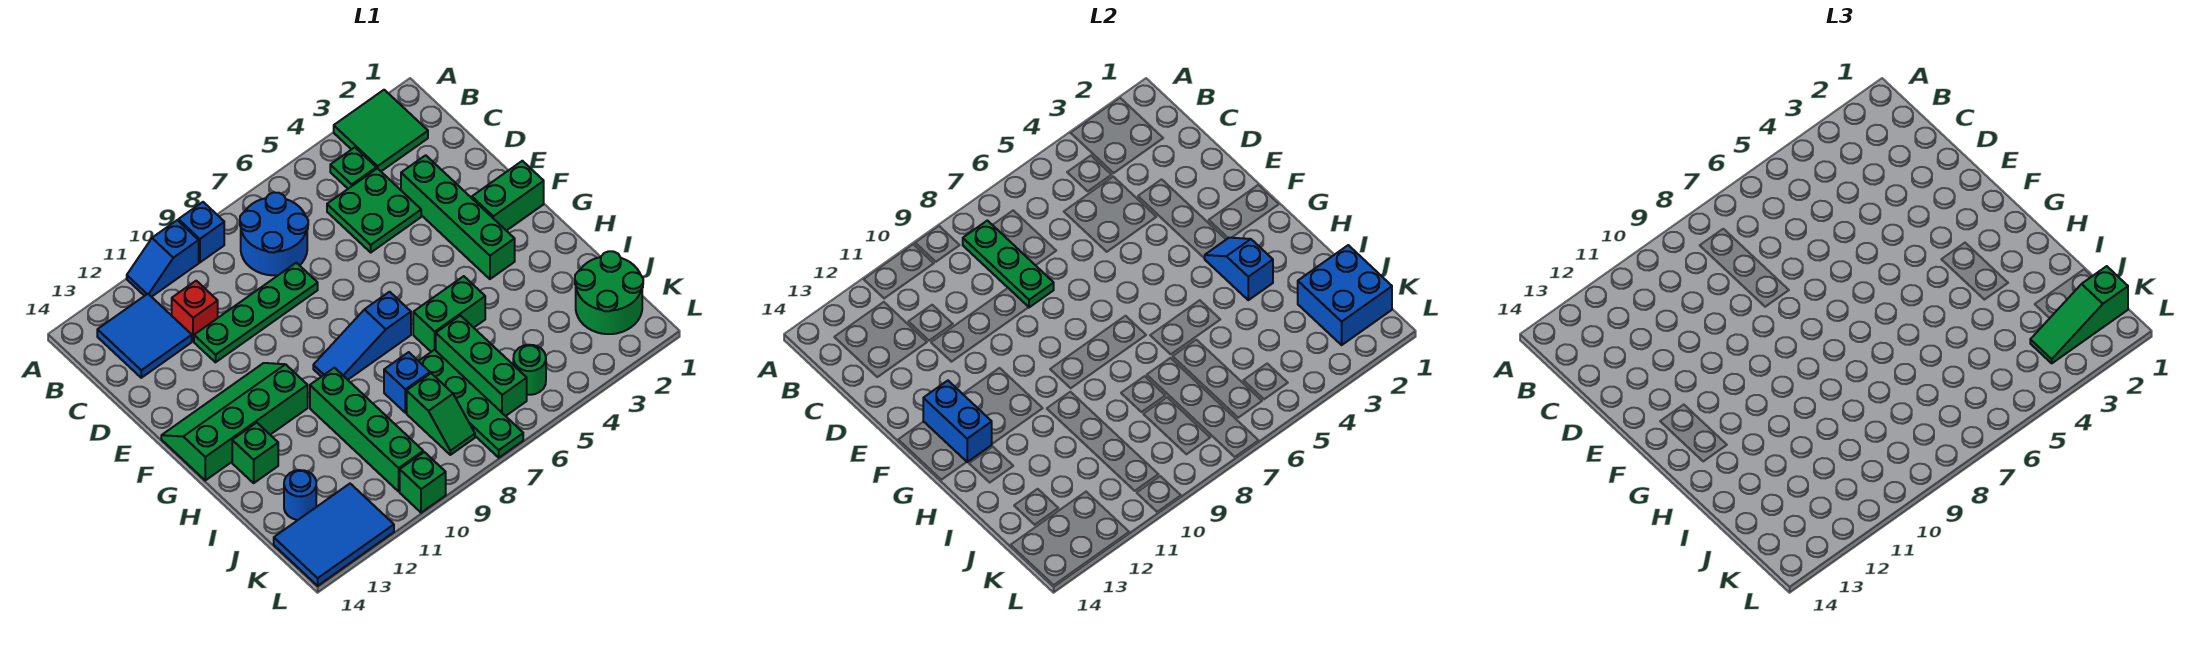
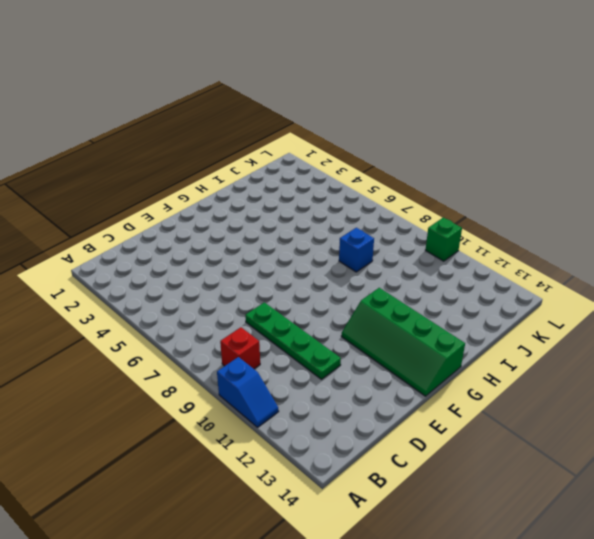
red brick B9 level 1 -> red brick C11 level 1
none -> green tile A2:B3 level 1
none -> blue brick A9 level 1
none -> green plate B4 level 1
none -> blue round brick B7:C8 level 1

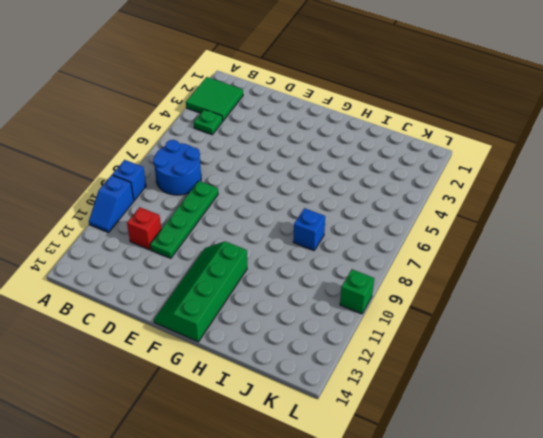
none -> blue tile B12:C13 level 1
none -> green plate C4:D5 level 1
none -> green brick D3:G3 level 1
none -> green brick F1:F2 level 1

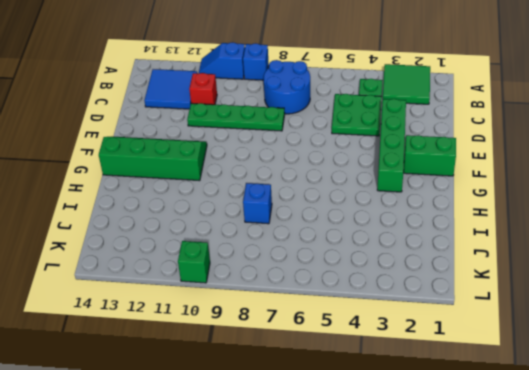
none -> blue slope G7:G9 level 1 top 7
none -> green brick H5:H6 level 1
none -> green brick H10:K10 level 1
none -> green brick H13 level 1

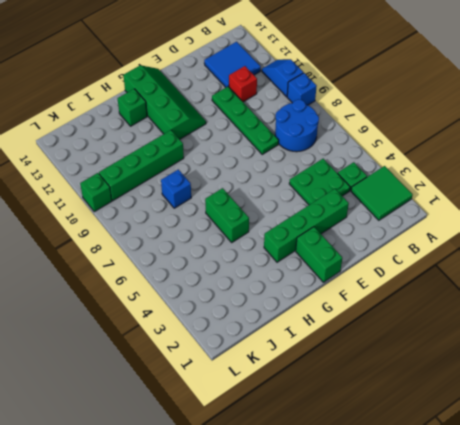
none -> blue slope G7:G9 level 1 top 7
none -> green brick I6:K6 level 1
none -> green plate I7:L7 level 1
none -> green round brick J1:K2 level 1

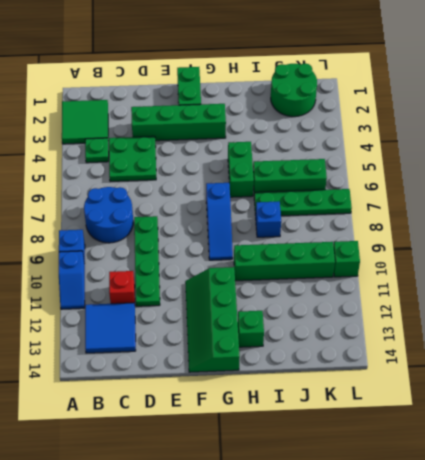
none -> green slope J8:K8 level 1 top J
none -> blue round brick J13 level 1
none -> green round brick K5 level 1
none -> blue tile K12:L14 level 1

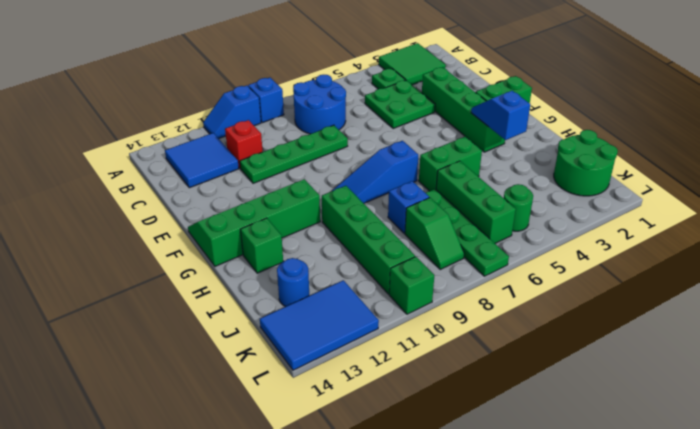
none -> green plate B8:D8 level 2
none -> blue brick F13:G13 level 2
none -> blue brick J1:K2 level 2
none -> green slope K1:K3 level 3 top 1

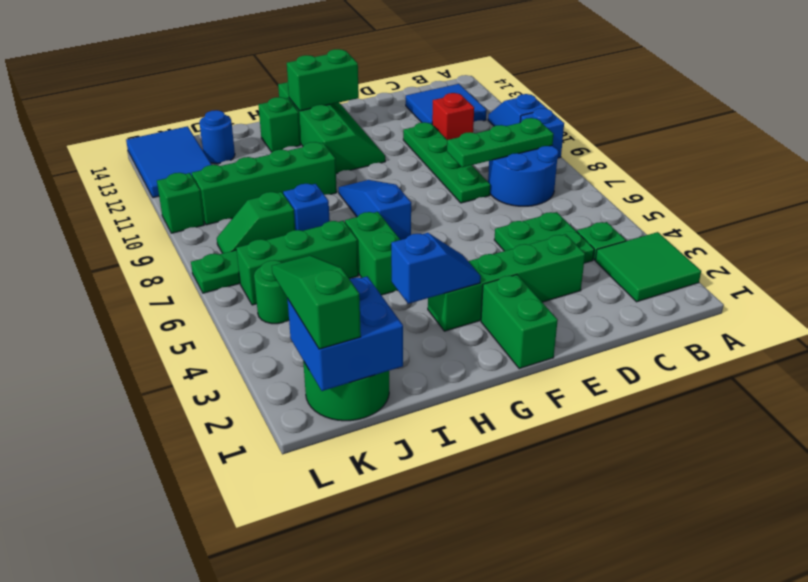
green brick F13:G13 level 2 -> blue brick F13:G13 level 2

